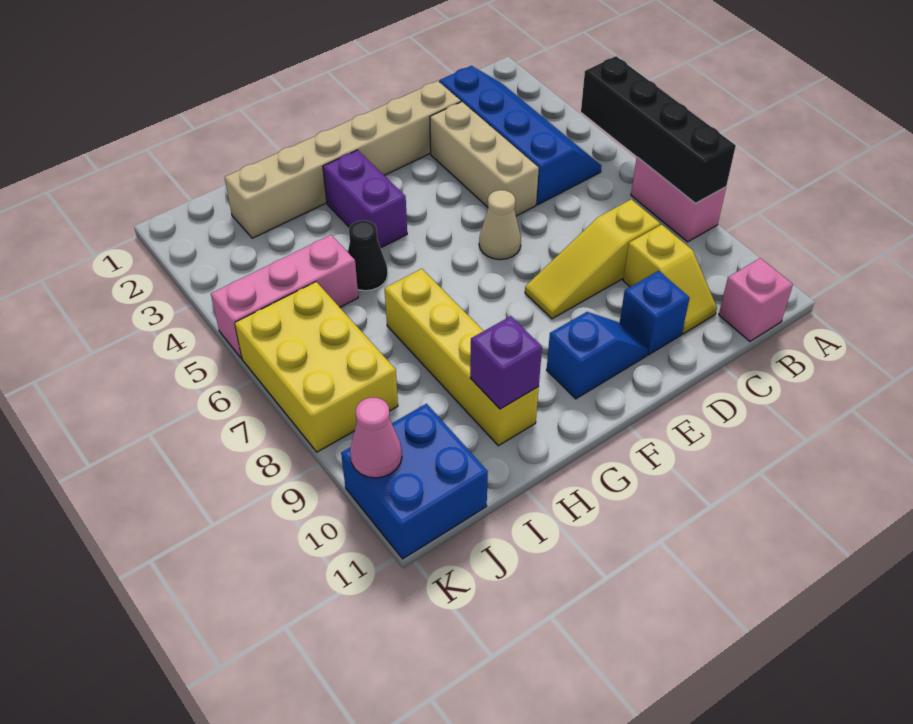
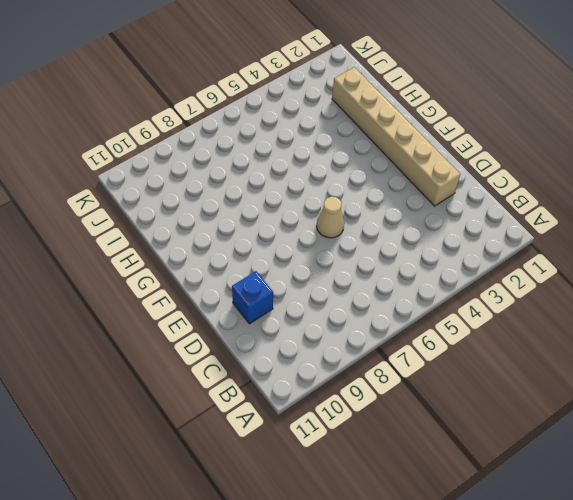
none -> pink brick A7:A8 level 1
none -> blue slope B2:C5 level 1 top C
none -> pink brick B11 level 1

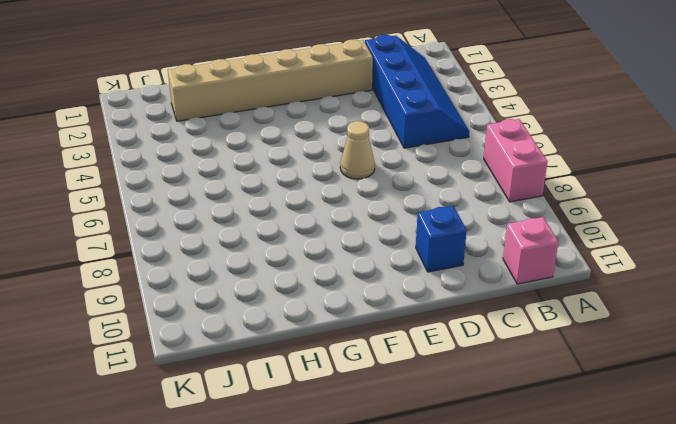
none -> yellow slope C8:E8 level 1 top C
none -> yellow slope C9:C10 level 1 top 9
none -> tan brick D3:D5 level 1

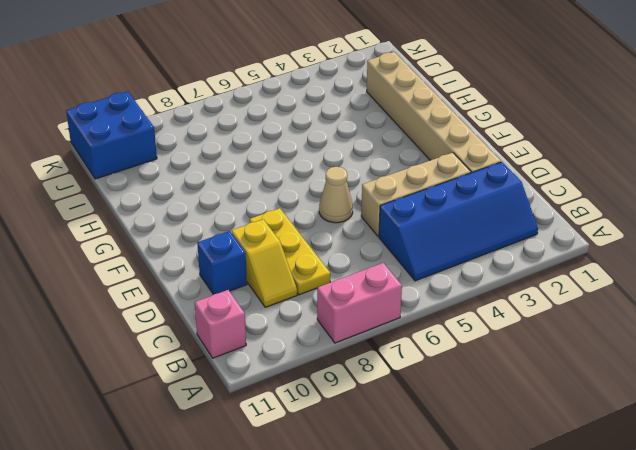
yellow plate C8:E8 level 1 -> yellow slope C8:E8 level 1 top C
yellow slope C9:D9 level 1 top D -> yellow slope C9:C10 level 1 top 9
none -> blue slope E10:F10 level 1 top F
none -> purple brick G3:G4 level 1
none -> black cone H5 level 1

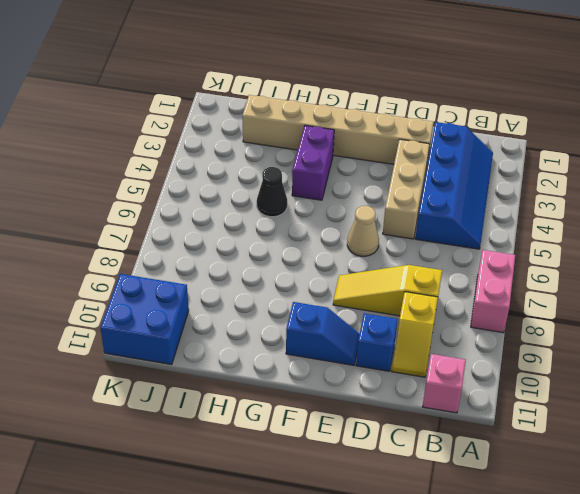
none -> yellow brick H7:H10 level 1
none -> pink brick I5:K5 level 1
none -> yellow brick J6:K8 level 1

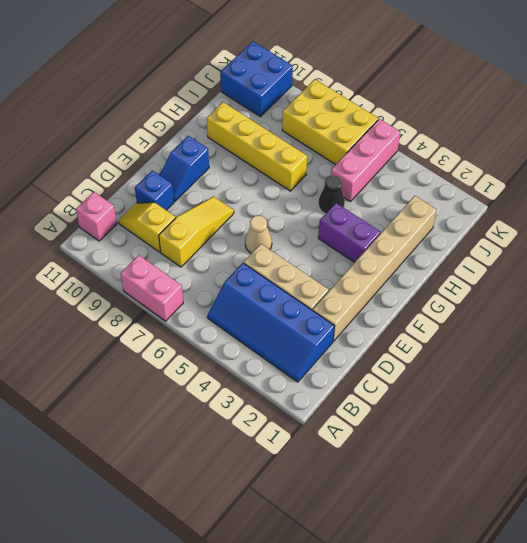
none -> black brick A5:A8 level 2
none -> purple brick H10 level 2
none -> pink cone K10 level 2

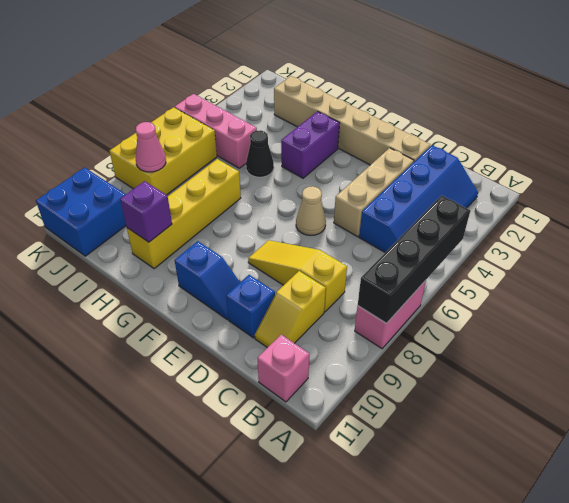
pink cone J8 level 2 -> pink cone K10 level 2

